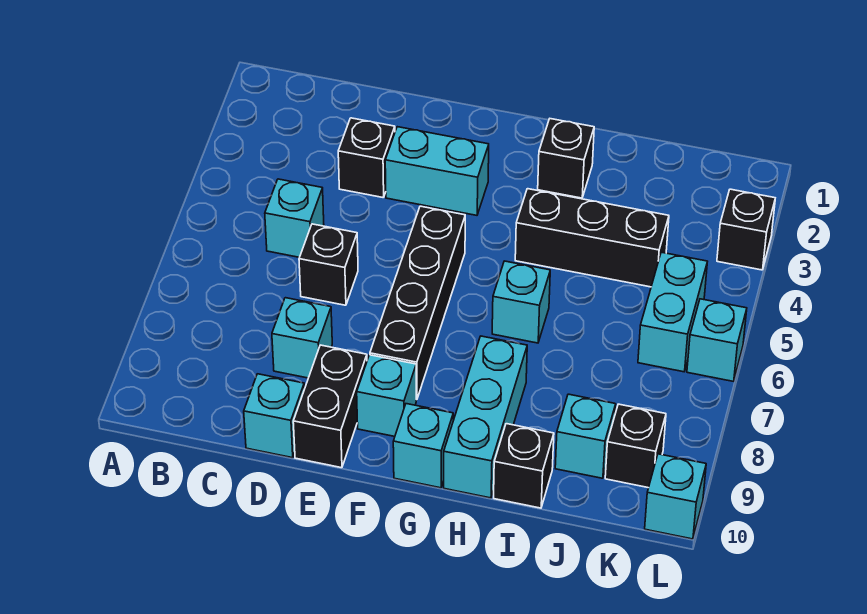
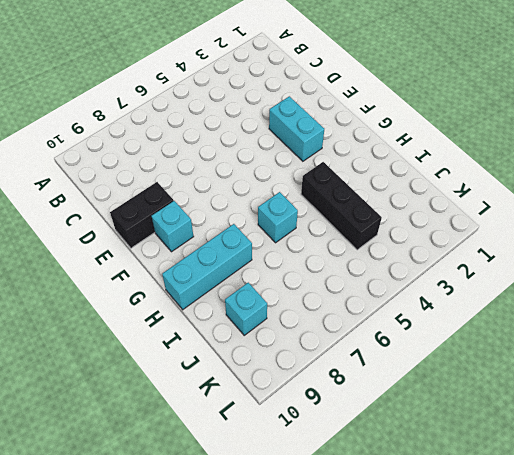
none -> cyan brick C5 level 1
none -> black brick D3 level 1
none -> black brick D6 level 1

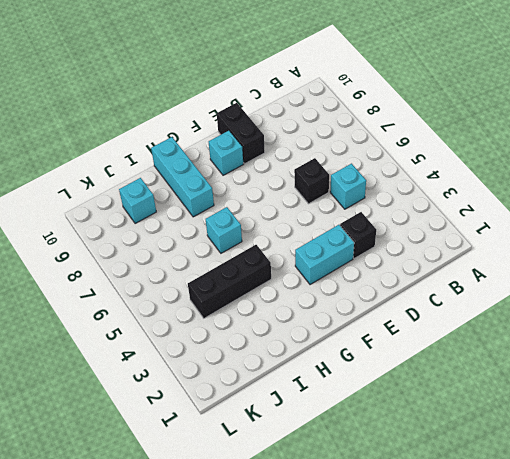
none -> cyan brick D8 level 1
none -> cyan brick D10 level 1
none -> black brick F5:F8 level 1

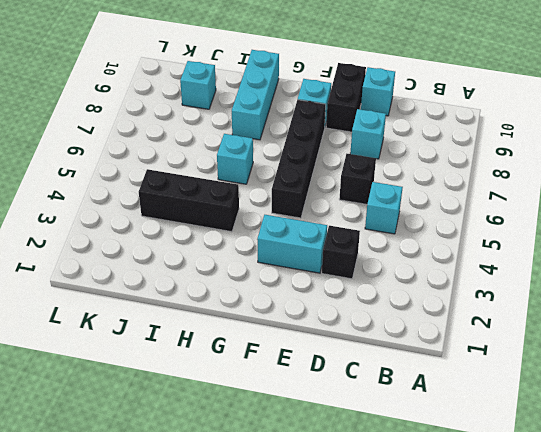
none -> cyan brick G10 level 1
none -> black brick H2 level 1
none -> black brick I10 level 1

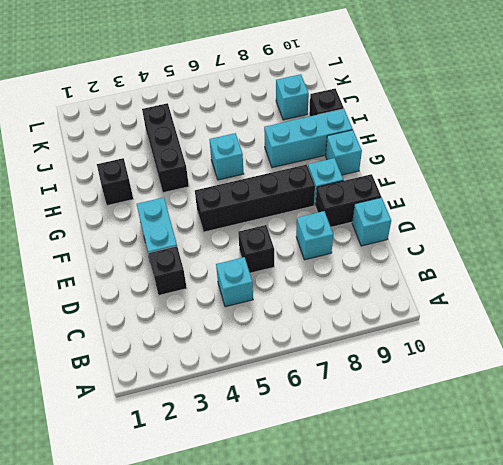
none -> cyan brick K5:K6 level 1
none -> black brick K9 level 1
none -> black brick L3 level 1

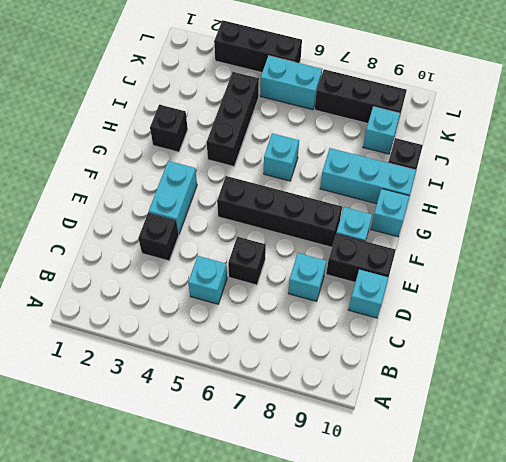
black brick K7:K9 level 1 -> black brick K9 level 1
black brick L3:L5 level 1 -> black brick L3 level 1
none -> cyan brick L6 level 1
none -> cyan brick L10 level 1

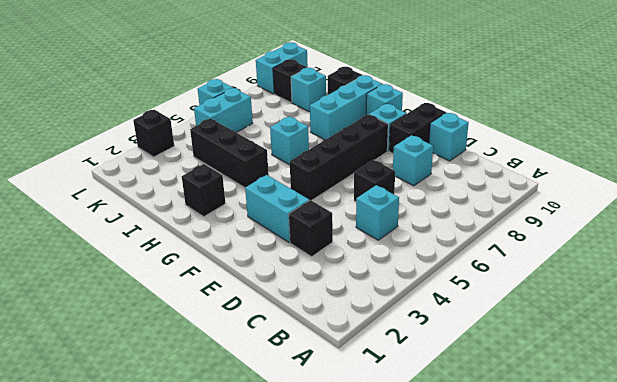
cyan brick L9:L10 level 1 -> cyan brick L10 level 1

